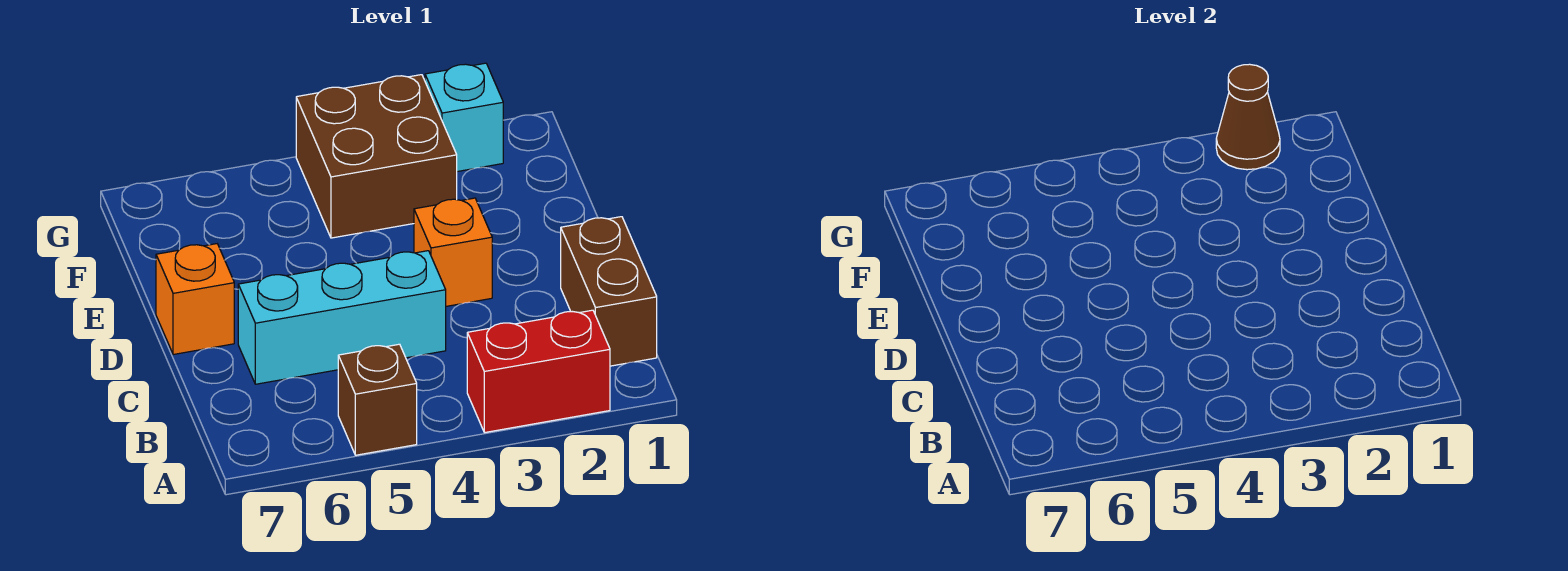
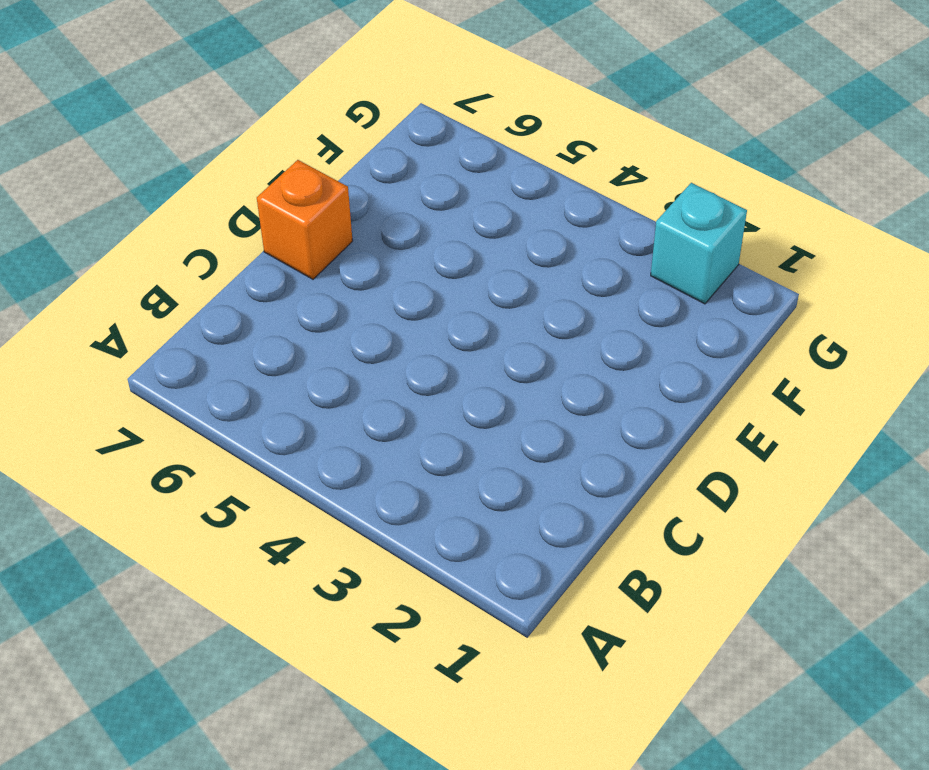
none -> red brick A2:A3 level 1
none -> brown brick A5 level 1

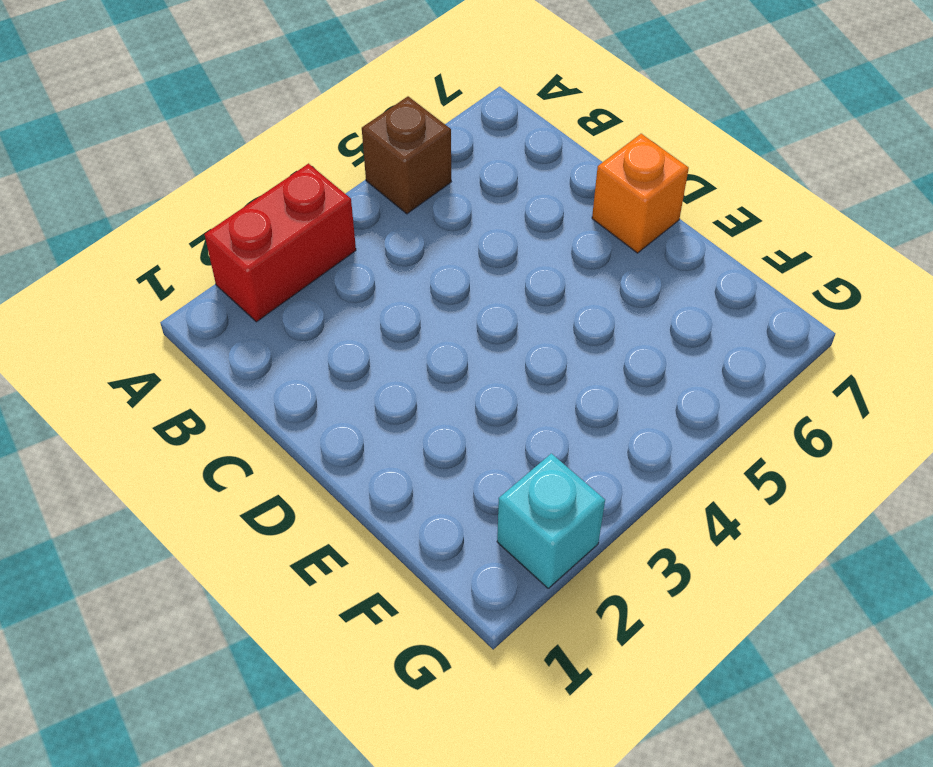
none -> brown brick B1:C1 level 1
none -> cyan brick C4:C6 level 1

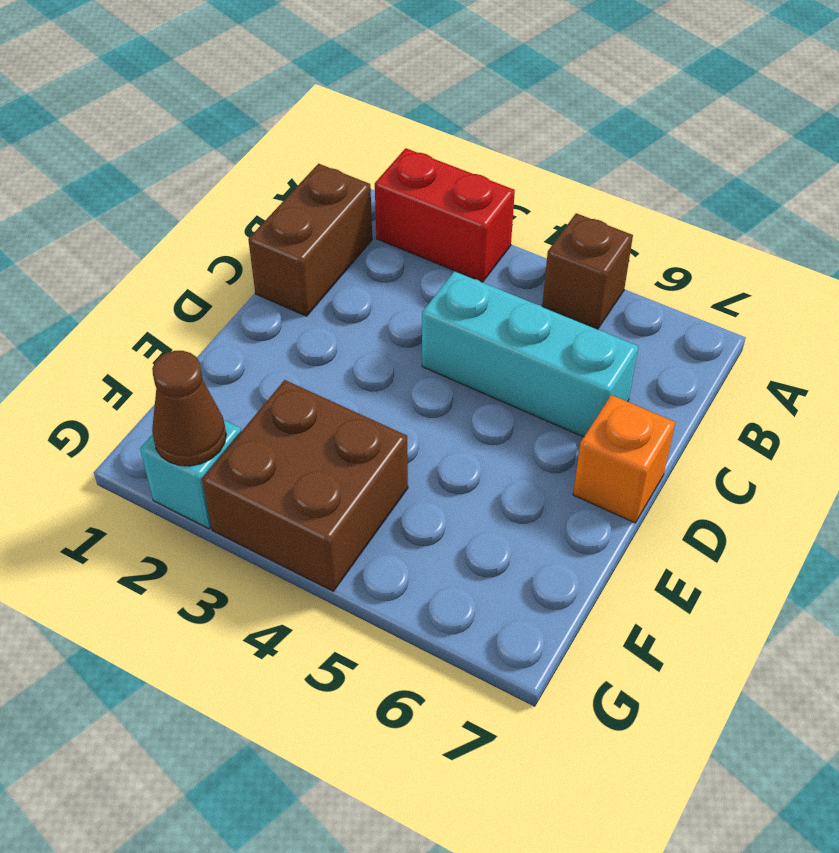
none -> orange brick D3 level 1

